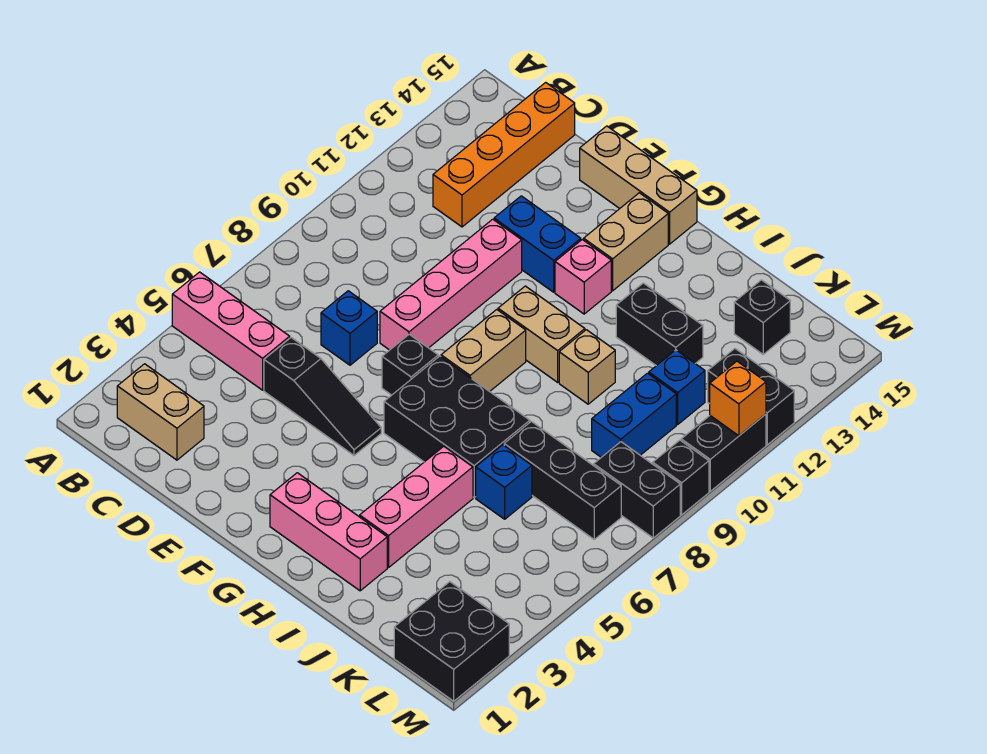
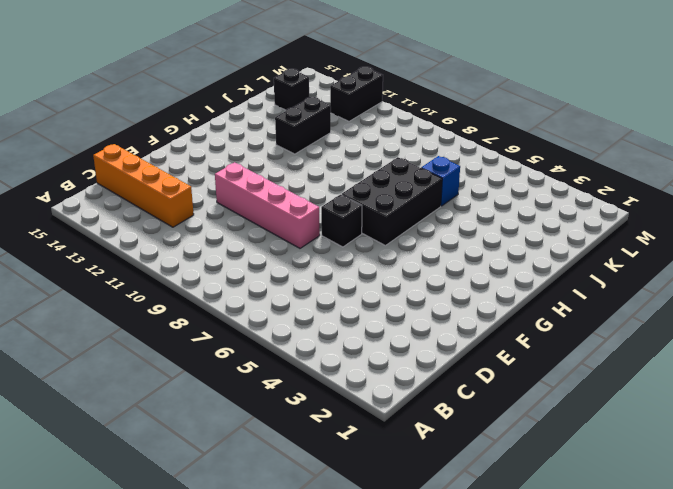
none -> pink brick A5:C5 level 1
none -> tan brick B2:C2 level 1
none -> black slope D5:F5 level 1 top D

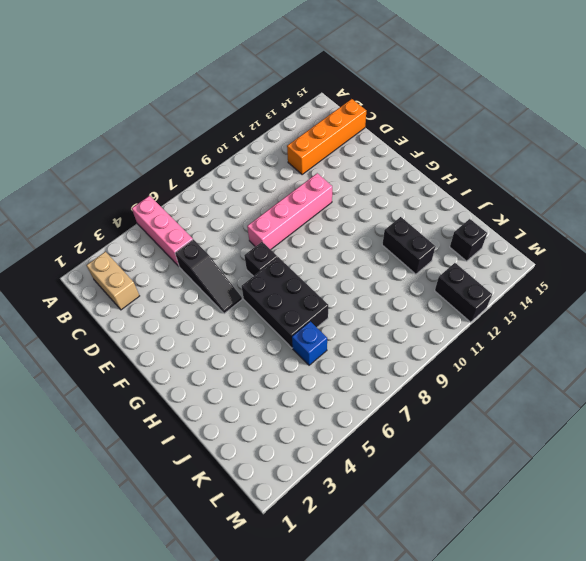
none -> blue brick D7 level 1
none -> blue brick E12:F12 level 1
none -> tan brick E15:G15 level 1

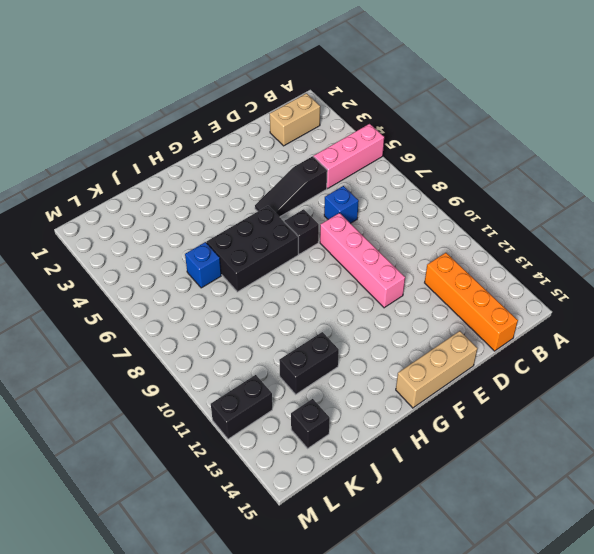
none -> blue brick E12:F12 level 1
none -> pink brick G2:I2 level 1
none -> tan brick G8:G9 level 1

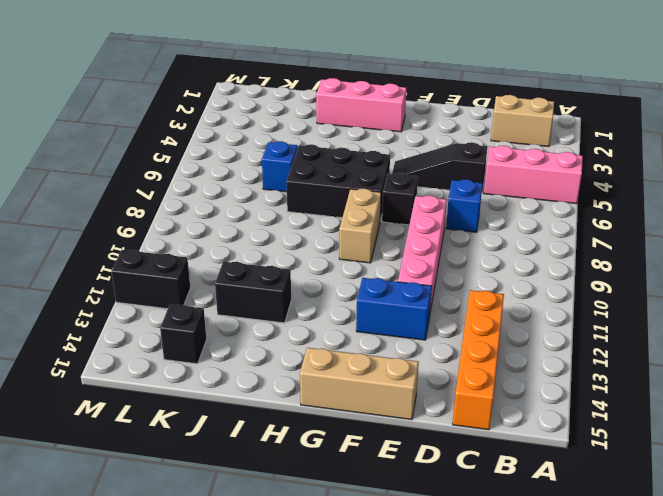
none -> tan brick G10:H10 level 1
none -> pink brick G12 level 1
none -> tan brick G13:G14 level 1

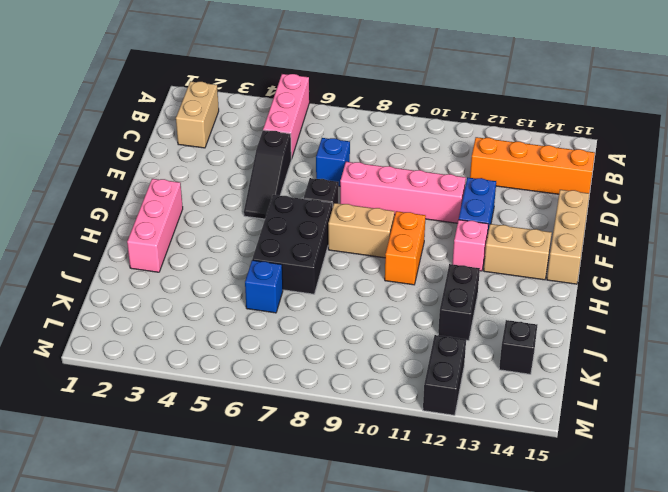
orange brick G10:H10 level 1 -> tan brick G10:H10 level 1
none -> pink brick I3:I5 level 1
none -> tan brick I10 level 1
none -> black brick J7:L7 level 1

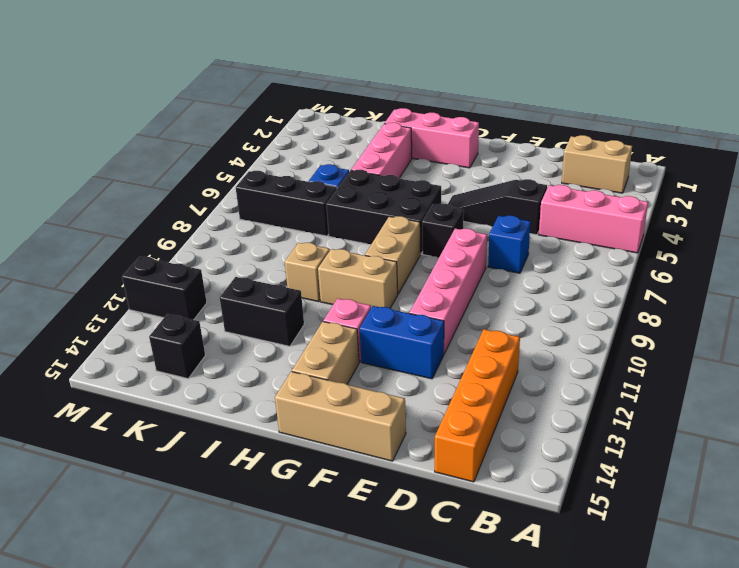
none -> blue brick K9:K10 level 1
none -> blue brick K11 level 1
none -> black brick L1:M2 level 1

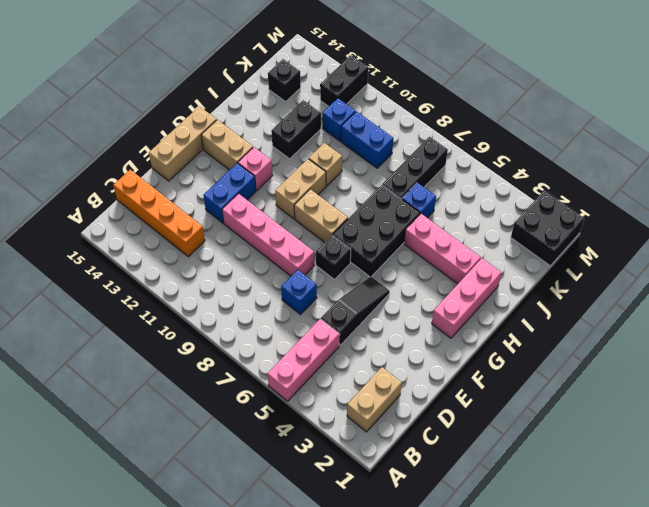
none -> black brick L8:M8 level 1
none -> black brick M9 level 1
none -> black brick M10:M11 level 1

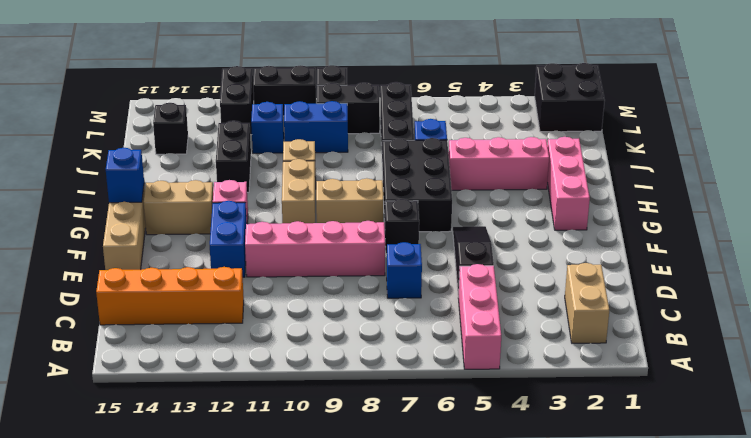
blue brick G15 level 2 -> none
black brick L8:L9 level 1 -> black brick L8:M8 level 1
none -> orange brick M11 level 2

